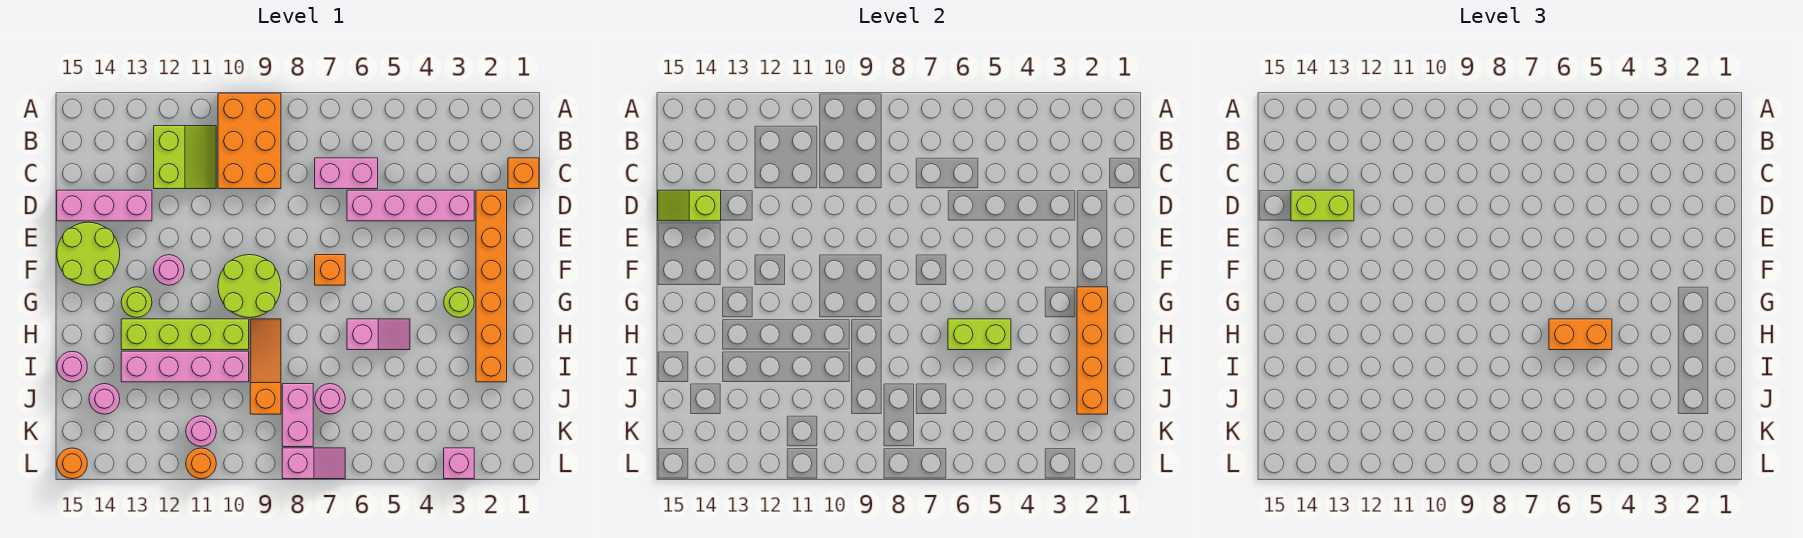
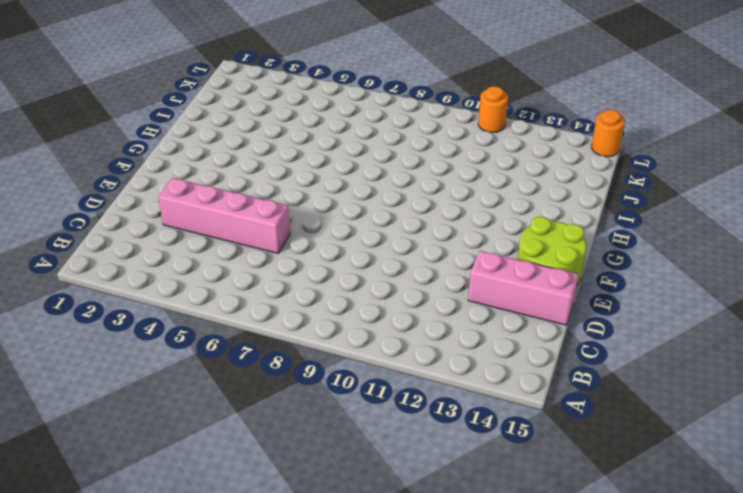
none -> orange brick A9:C10 level 1
none -> lime slope B11:C12 level 1 top 12
none -> orange brick C1 level 1
none -> pink brick C6:C7 level 1

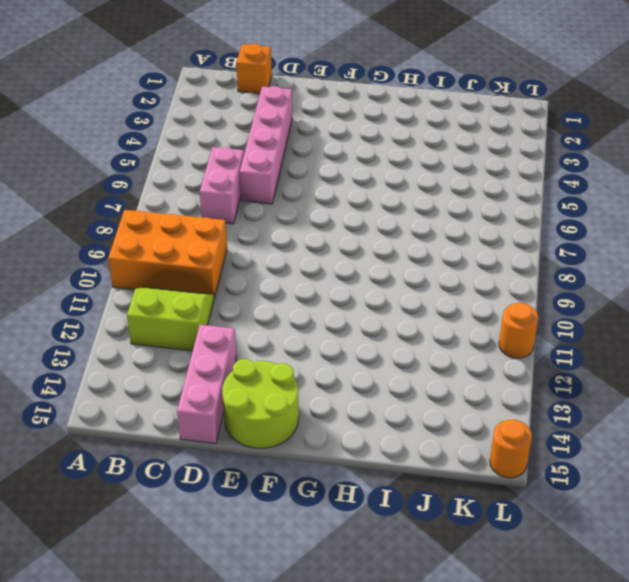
none -> orange brick D2:I2 level 1
none -> orange brick F7 level 1
none -> lime round brick F9:G10 level 1
none -> pink round brick F12 level 1

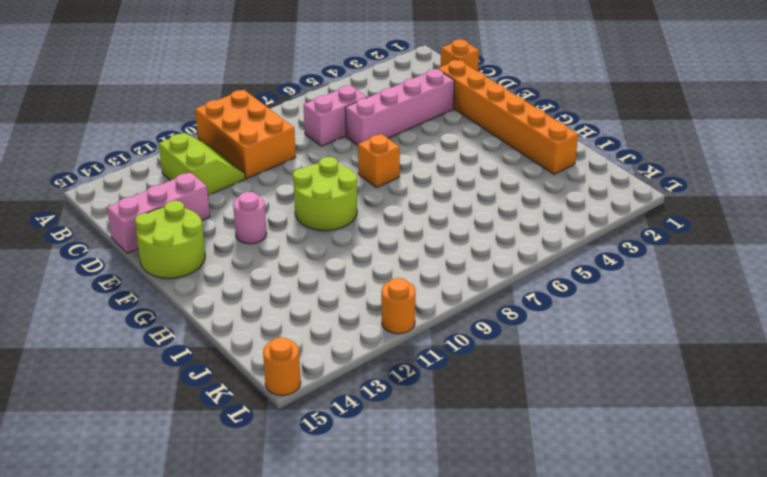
none -> lime round brick G3 level 1
none -> lime round brick G13 level 1
none -> pink slope H5:H6 level 1 top 6
none -> orange slope H9:J9 level 1 top J

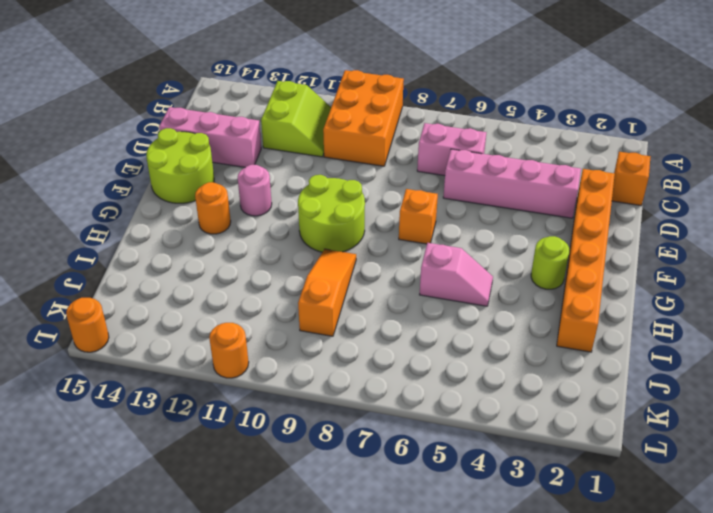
orange round brick G13 level 1 -> lime round brick G13 level 1
none -> lime brick H10:H13 level 1
none -> pink brick I10:I13 level 1
none -> pink round brick I15 level 1
none -> pink round brick J7 level 1

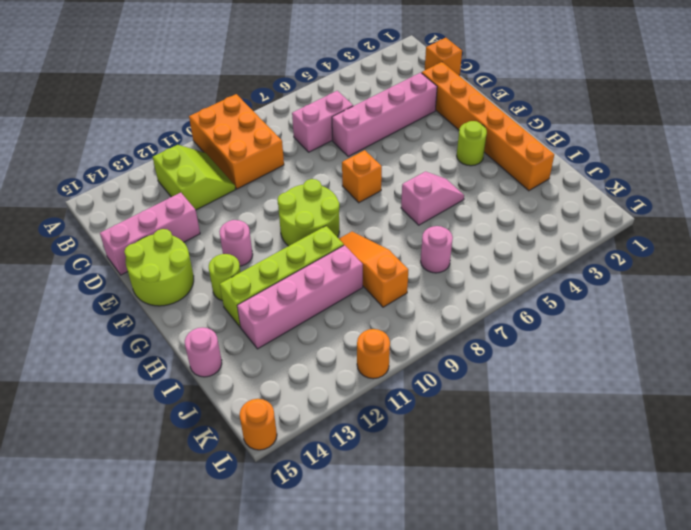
none -> pink brick J8:K8 level 1
none -> pink round brick J14 level 1
none -> pink round brick K11 level 1
none -> pink brick L3 level 1

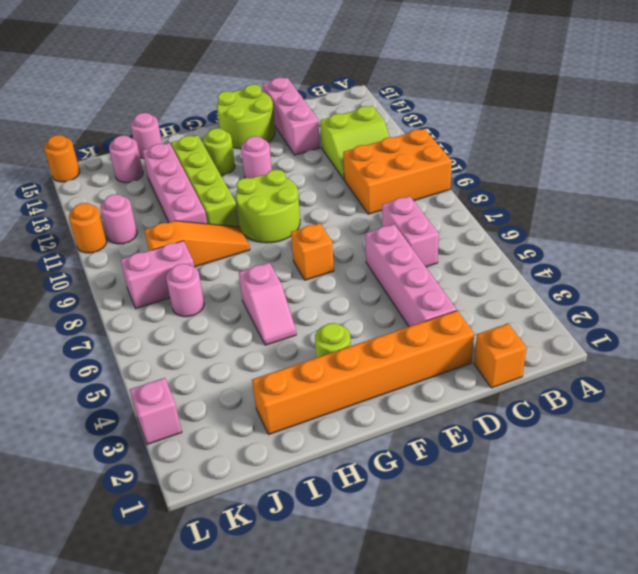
none -> pink slope L7:L8 level 1 top 8
none -> lime slope D14:D15 level 2 top 14
none -> orange brick G2:J2 level 2
none -> lime brick H5:H6 level 2

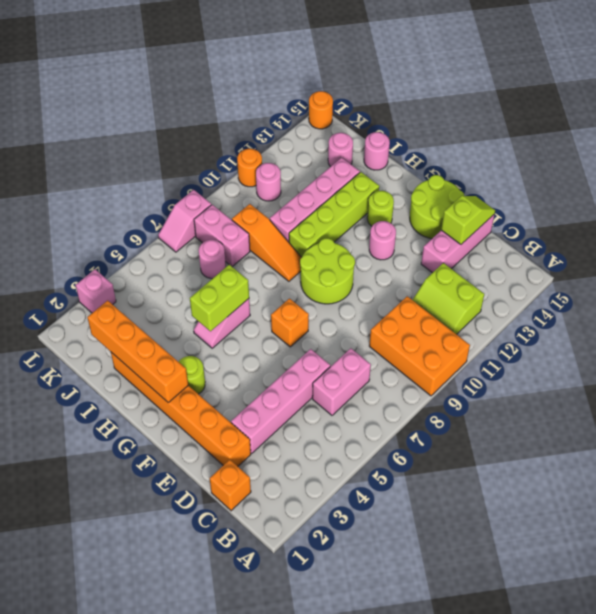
none -> lime brick D13:D14 level 3
none -> orange brick H5:H6 level 3

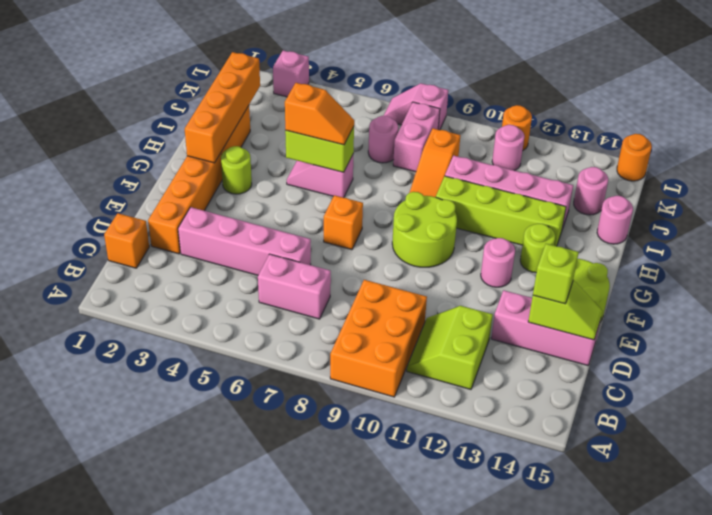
lime brick D14 level 3 -> lime brick D13:D14 level 3
orange slope H5:H6 level 3 top 5 -> orange brick H5:H6 level 3

